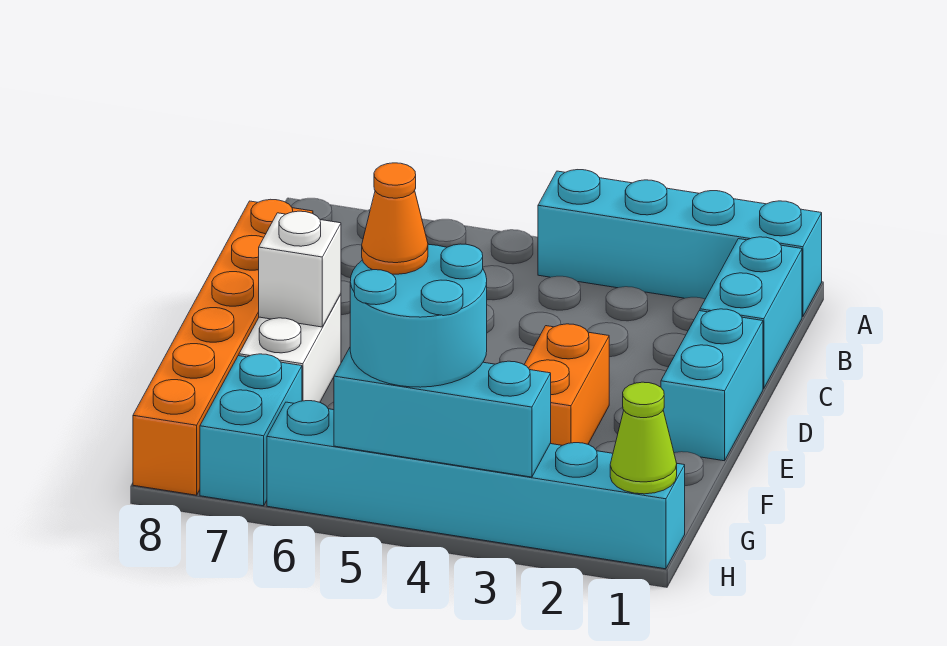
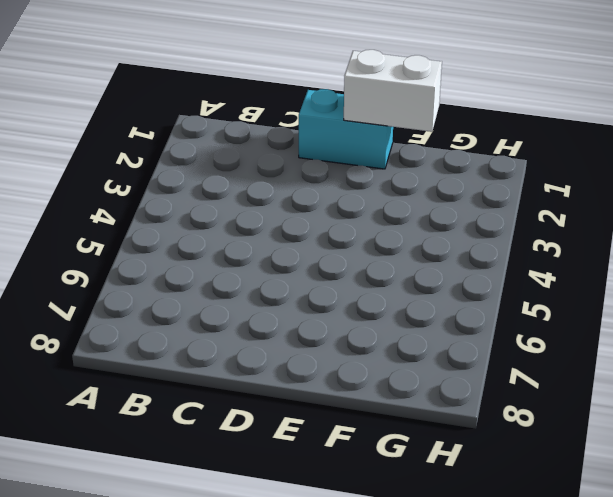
white brick E1:F1 level 2 -> white brick E7:F7 level 1
none -> cyan brick A1:A4 level 1
none -> cyan brick B1:C1 level 1
none -> orange brick C8:H8 level 1

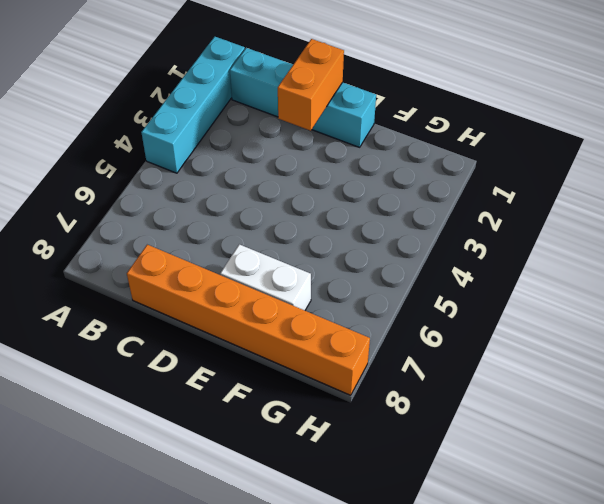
orange brick D1:D2 level 2 -> orange brick E3:F3 level 1
none -> cyan brick G7:H7 level 1
none -> cyan brick H1:H6 level 1
none -> white brick E7 level 2

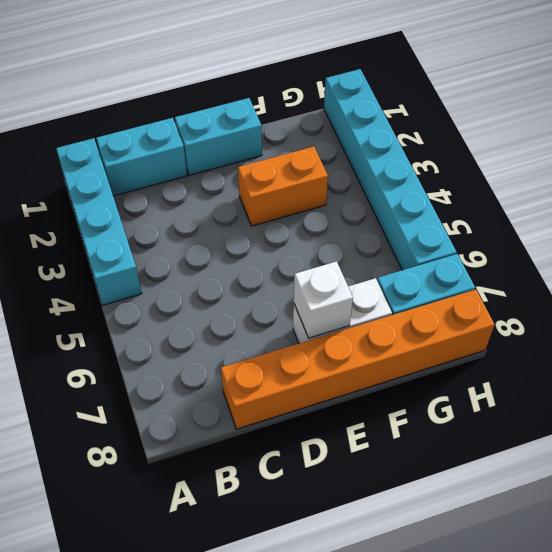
none -> lime cone H1 level 2
none -> cyan brick H3:H5 level 2
none -> cyan round brick G4:H5 level 3

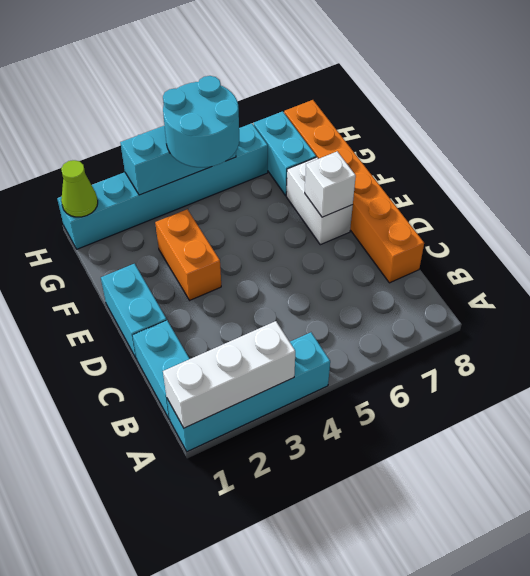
white brick A1:A3 level 2 -> none
none -> orange cone G5 level 4

